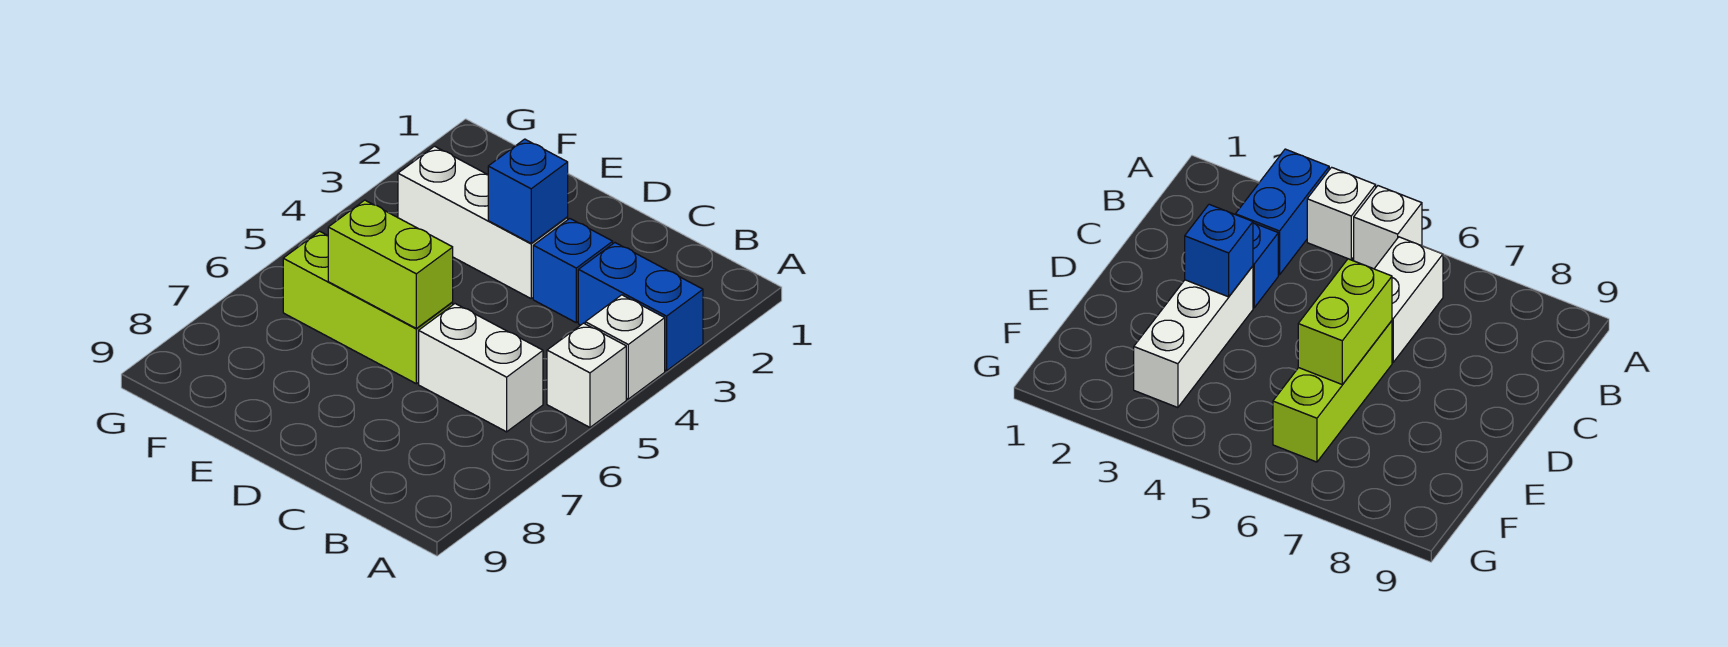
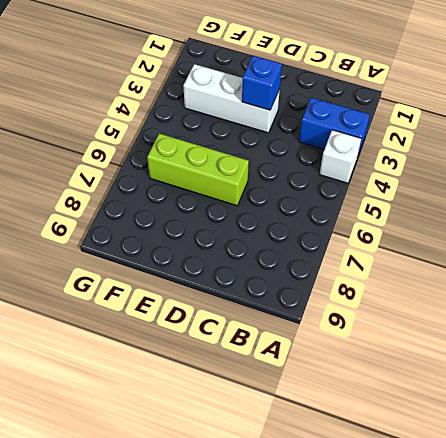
none -> white brick A5 level 1
none -> white brick B6:C6 level 1

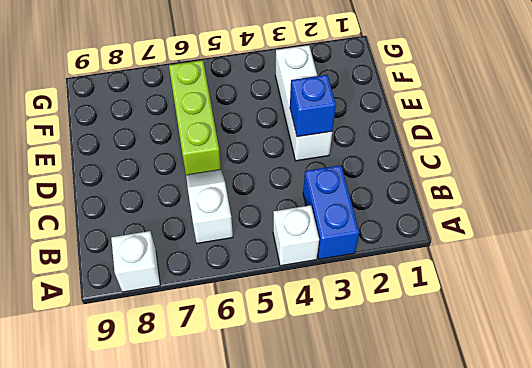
white brick A8 level 1 -> white brick A5 level 1
white slope B6:C6 level 1 top B -> white brick B6:C6 level 1
none -> blue brick C3 level 1
none -> lime brick D6:E6 level 2

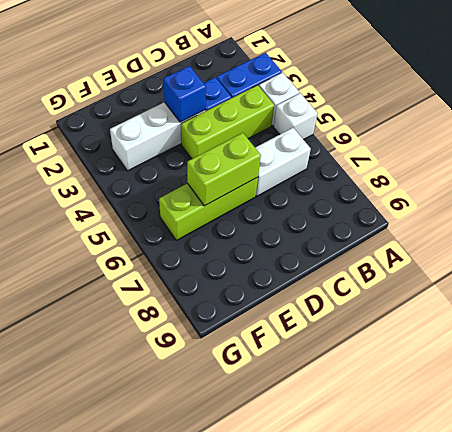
lime brick B4:D4 level 1 -> none

